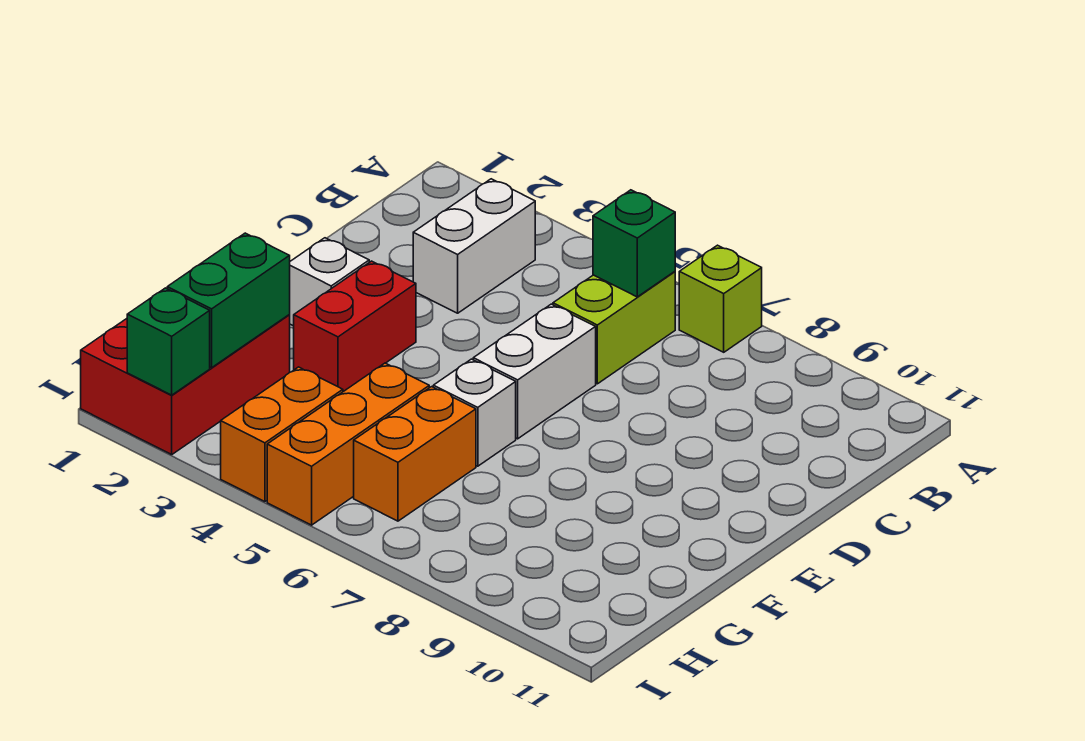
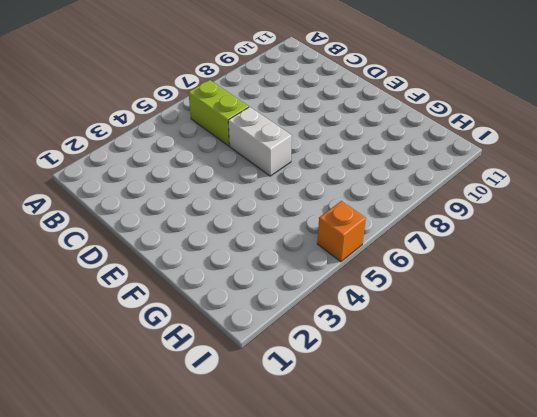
orange brick I5 level 1 -> orange brick G5:I5 level 1
none -> lime brick A7 level 1
none -> white brick B3:C3 level 1
none -> white brick E2 level 1

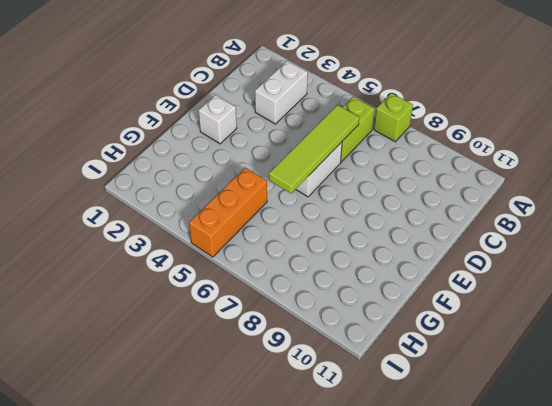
lime tile C6:F6 level 2 -> none
none -> red brick E3:F3 level 1
none -> white brick F6 level 1
none -> red brick G1:I2 level 1

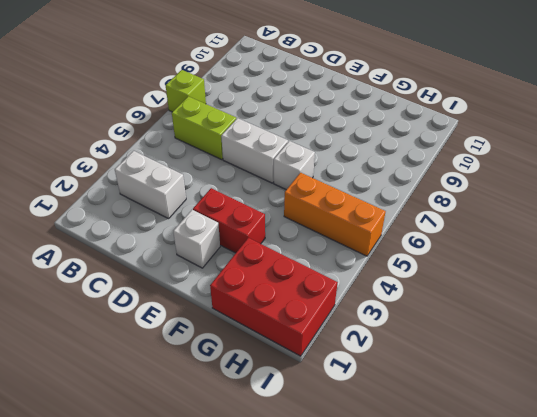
none -> orange brick G6:H6 level 1
none -> orange brick H4:I4 level 1
none -> green brick B6 level 2

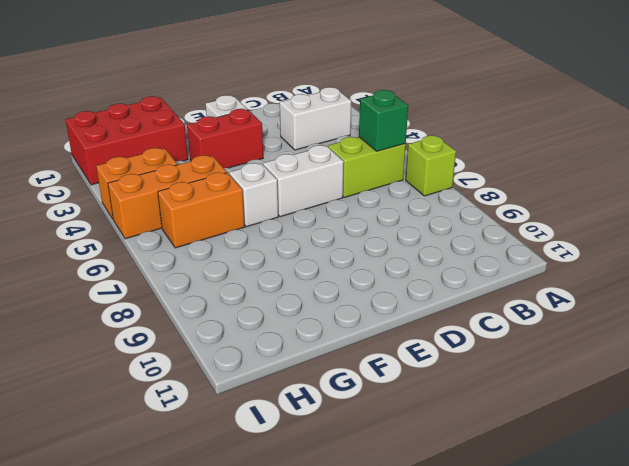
none -> green brick G2:H2 level 2
none -> green brick I2 level 2

